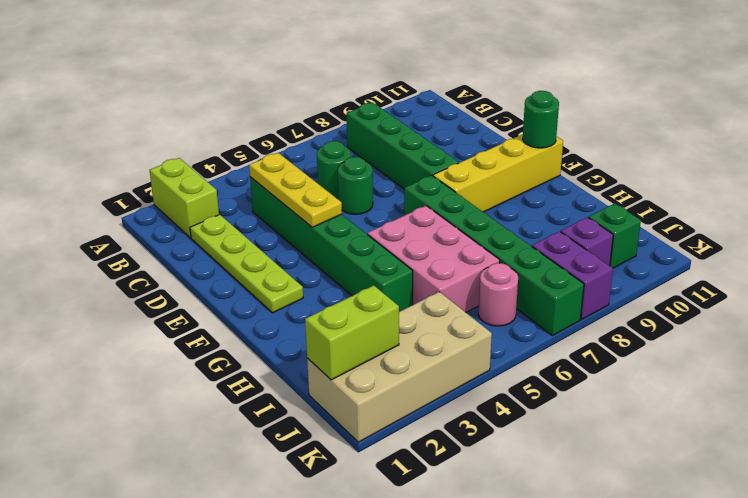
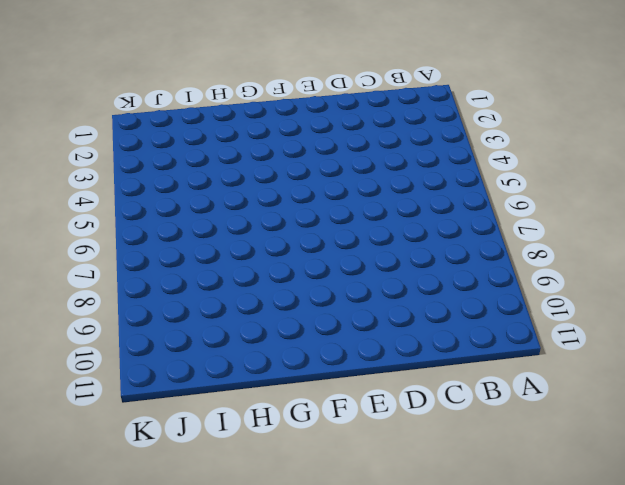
none -> lime brick A2:B2 level 1
none -> green brick B8:E8 level 1
none -> lime plate C2:F2 level 1

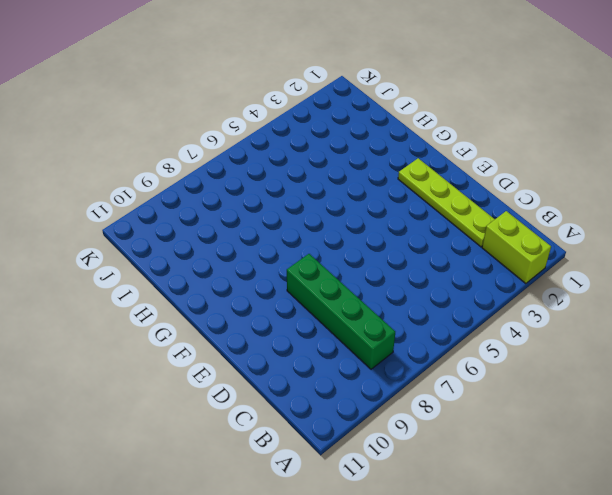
none -> green brick C4:H4 level 1
none -> green round brick C6 level 1
none -> green round brick D6 level 1

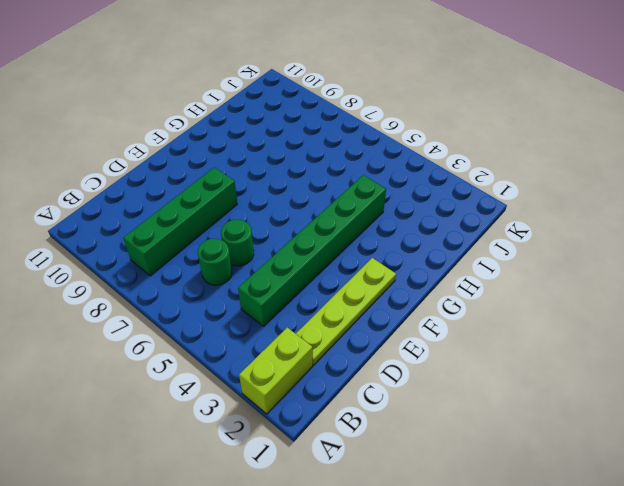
none -> green brick F7:K7 level 1
none -> yellow brick F8:F11 level 1
none -> pink brick G5:I6 level 1

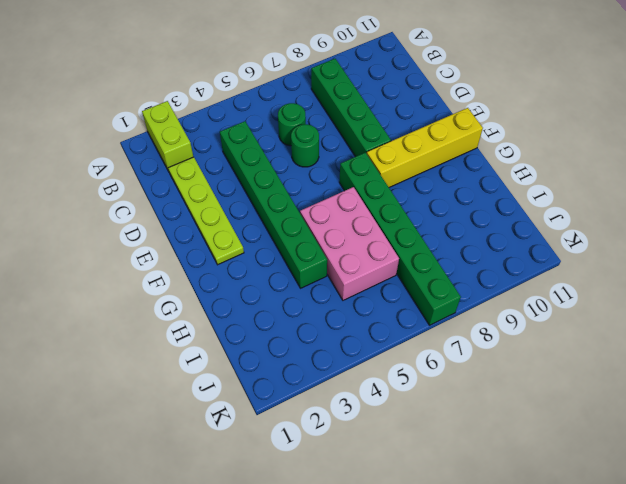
none -> tan brick J1:K4 level 1
none -> pink round brick J6 level 1
none -> purple brick J8:K8 level 1

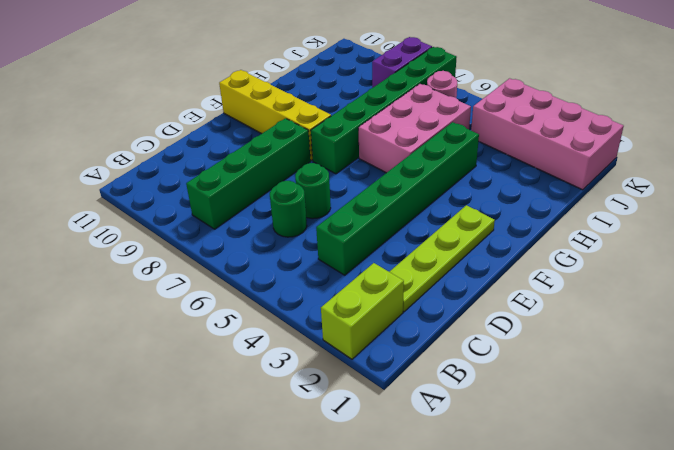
pink brick J1:K4 level 1 -> tan brick J1:K4 level 1
none -> purple brick J9 level 1
none -> green brick J10 level 1
none -> yellow plate C4:E4 level 2

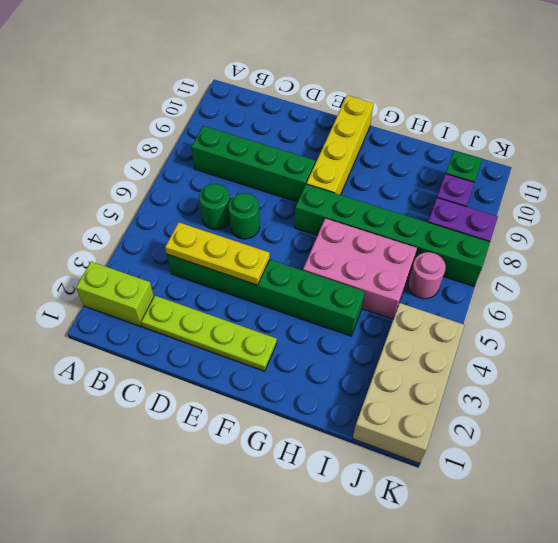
none -> green round brick F11 level 2
none -> lime brick J1:J2 level 2

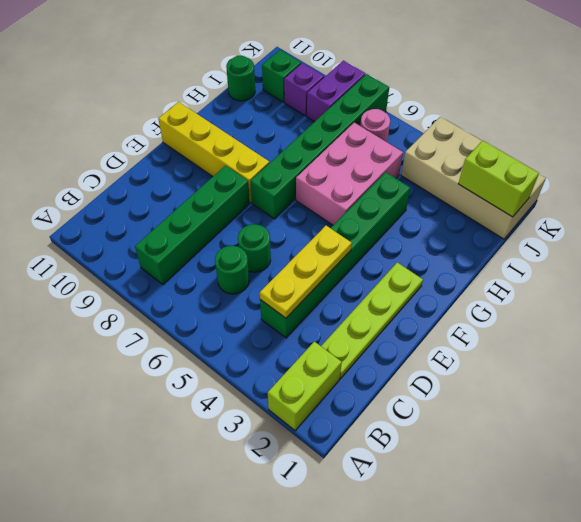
green round brick I11 level 1 -> green round brick F11 level 2

